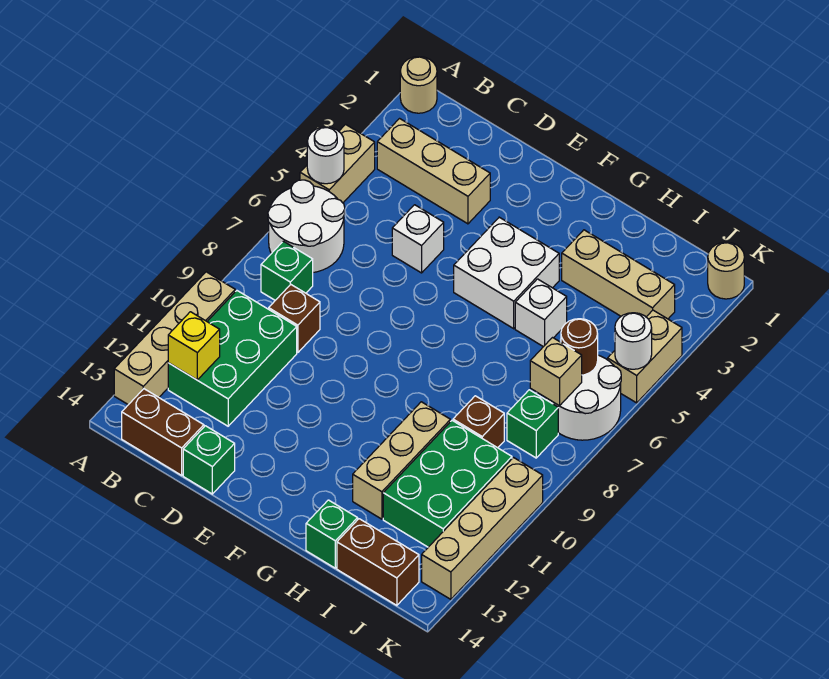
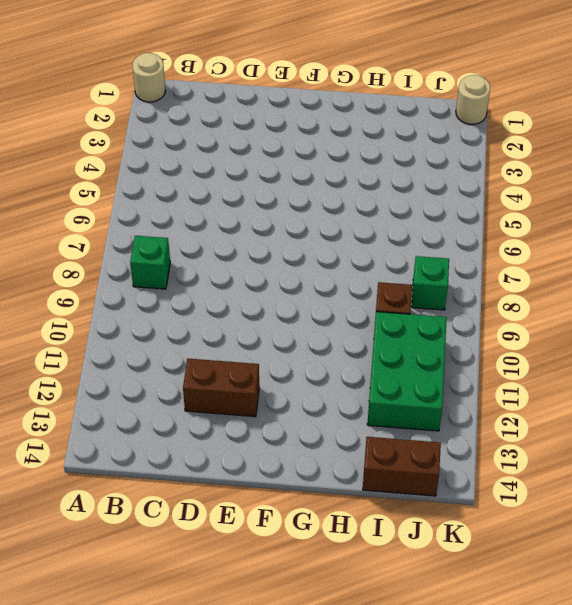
brown brick D12:E12 level 1 -> brown brick B14:C14 level 1
none -> tan brick A4:A5 level 1
none -> white round brick A6:B7 level 1
none -> tan brick A10:A13 level 1

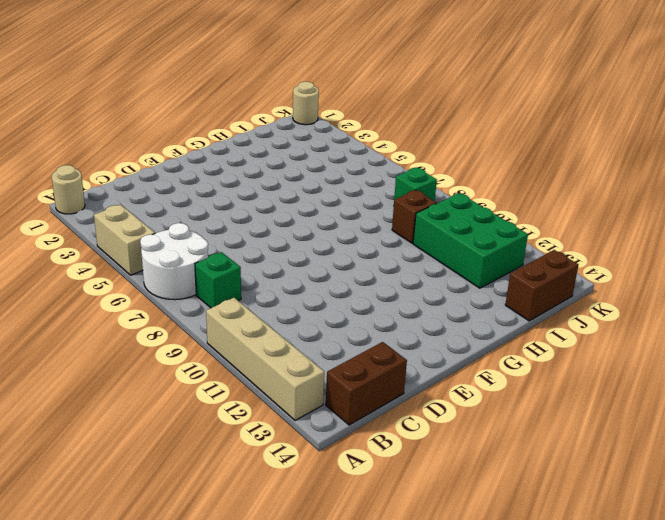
none -> tan brick B3:D3 level 1
none -> green brick B10:C12 level 1
none -> brown brick C9 level 1

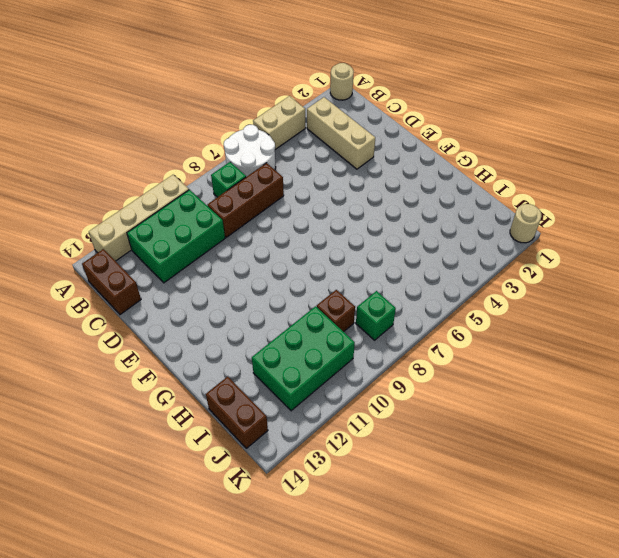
brown brick C7:C9 level 1 -> brown brick C9 level 1
none -> white brick D5 level 1
none -> green brick D14 level 1
none -> white brick F4:G5 level 1

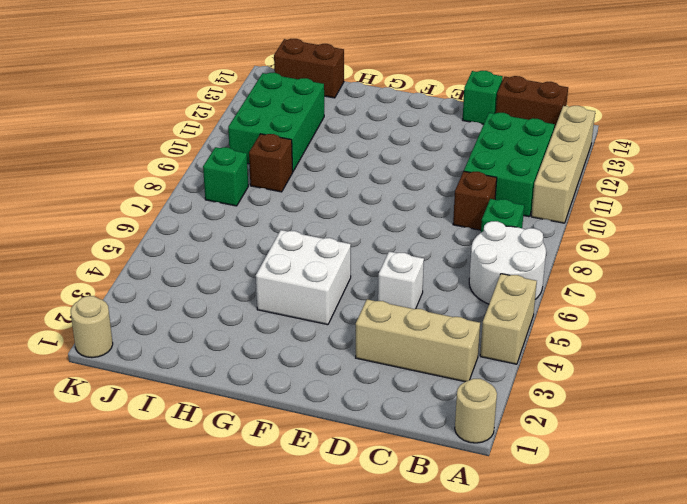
none -> tan brick H3:J3 level 1
none -> white brick H5 level 1
none -> tan brick H10:H12 level 1

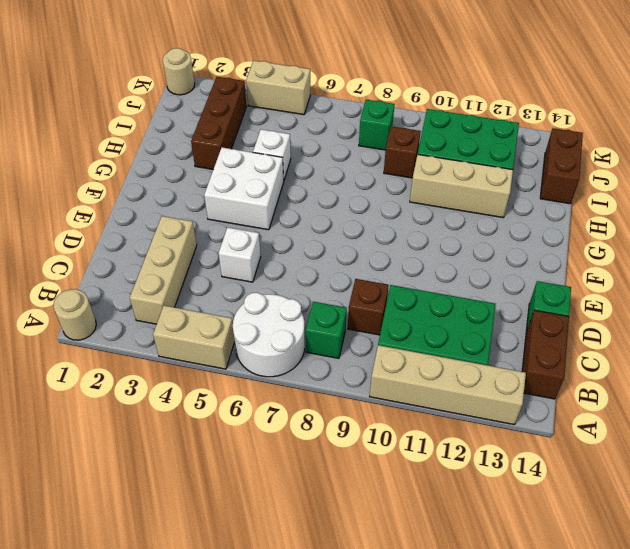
brown brick H3:J3 level 1 -> tan brick H3:J3 level 1
none -> green brick H14 level 1
none -> white round brick J6:K7 level 1
none -> tan brick K10:K13 level 1

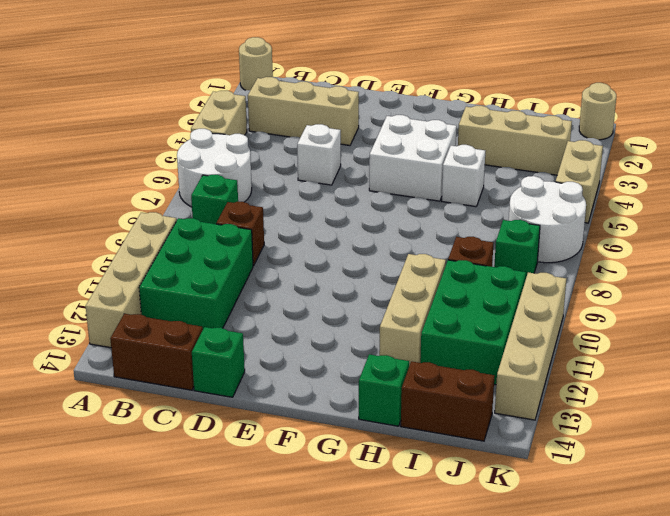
none -> white round brick A5 level 2
none -> yellow brick B12 level 2
none -> brown round brick J6 level 2

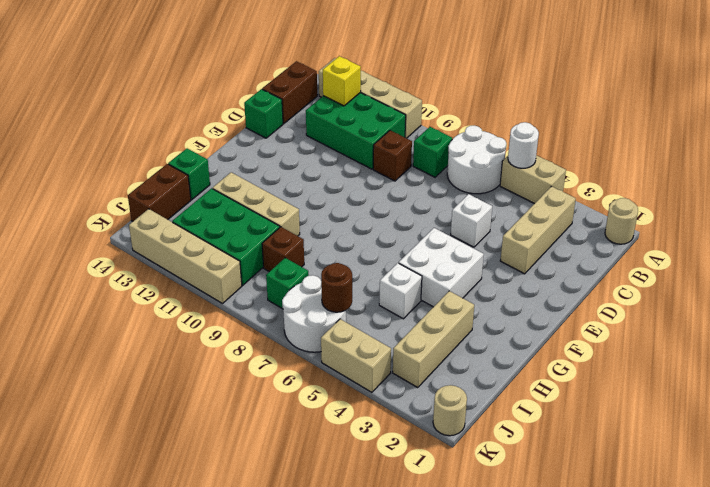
none -> tan brick J7 level 2
none -> white round brick K5 level 2

